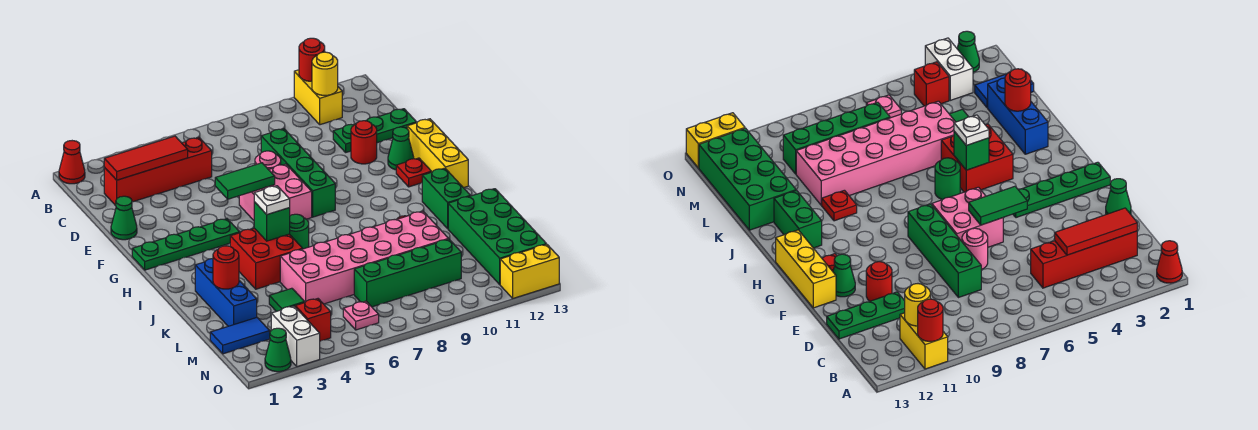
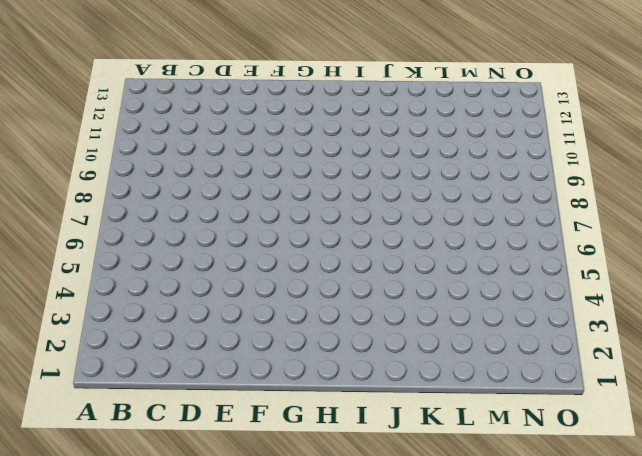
none -> red cone A1 level 1
none -> yellow brick A11:B11 level 1
none -> red brick C2:C5 level 1
none -> green brick D8:G8 level 1

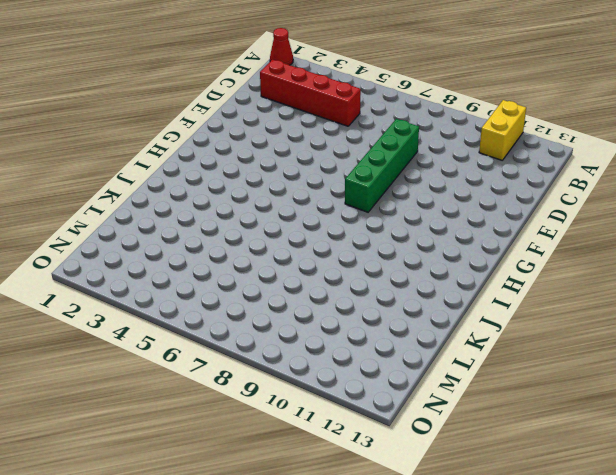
none -> green plate D11:D13 level 1
none -> green cone E1 level 1
none -> pink round brick E7 level 1
none -> red round brick E11 level 1

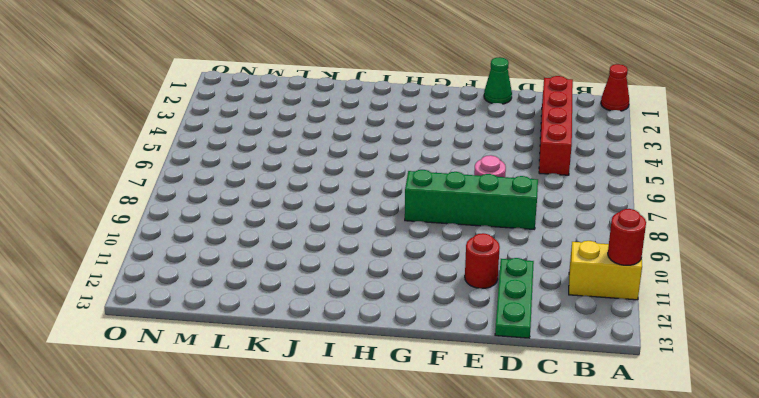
none -> pink brick F6:G7 level 1
none -> green cone F12 level 1
none -> yellow brick F13:H13 level 1
none -> green plate G1:G4 level 1

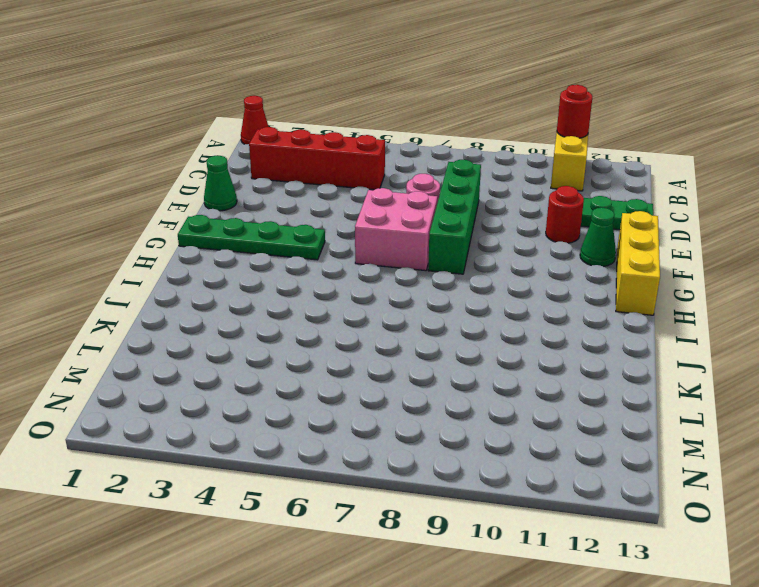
none -> red plate G12 level 1
none -> red brick I4:J5 level 1
none -> green round brick I6 level 1
none -> green brick I12:J12 level 1

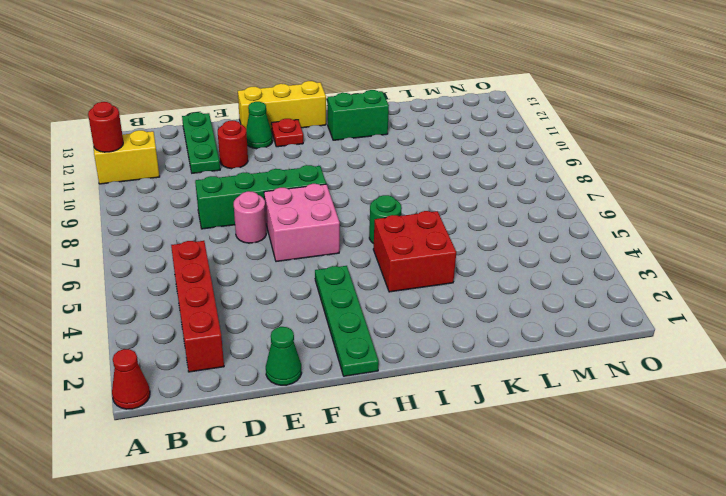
none -> blue brick J2:L2 level 1
none -> red plate J10 level 1
none -> pink brick K5:L10 level 1
none -> green brick K12:N13 level 1

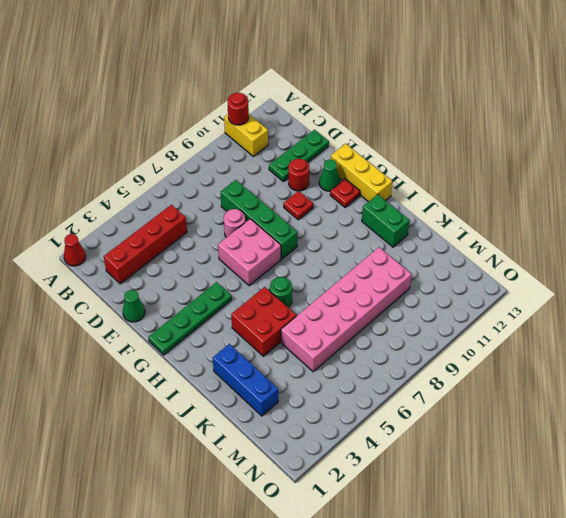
red plate F10 level 1 -> red plate J10 level 1
none -> green brick K12:N13 level 1
none -> green tile L4 level 1
none -> blue tile M1:M2 level 1
none -> green brick M7:M10 level 1

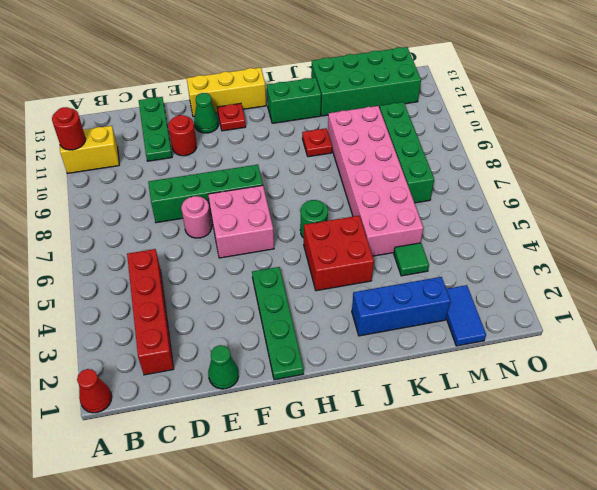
none -> white brick N3:O3 level 1
none -> red brick N4 level 1
none -> pink plate N6 level 1
none -> green cone O2 level 1

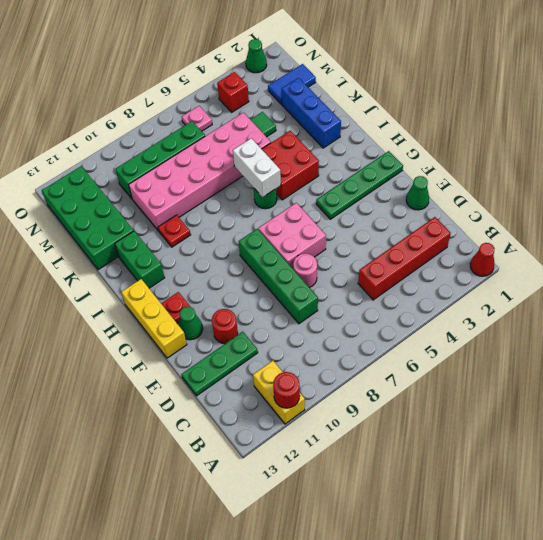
white brick I6:J6 level 2 -> white brick N3:O3 level 1
none -> yellow brick O12:O13 level 1
none -> yellow round brick B11 level 2
none -> red tile C2:C4 level 2
none -> green tile F5:F6 level 2

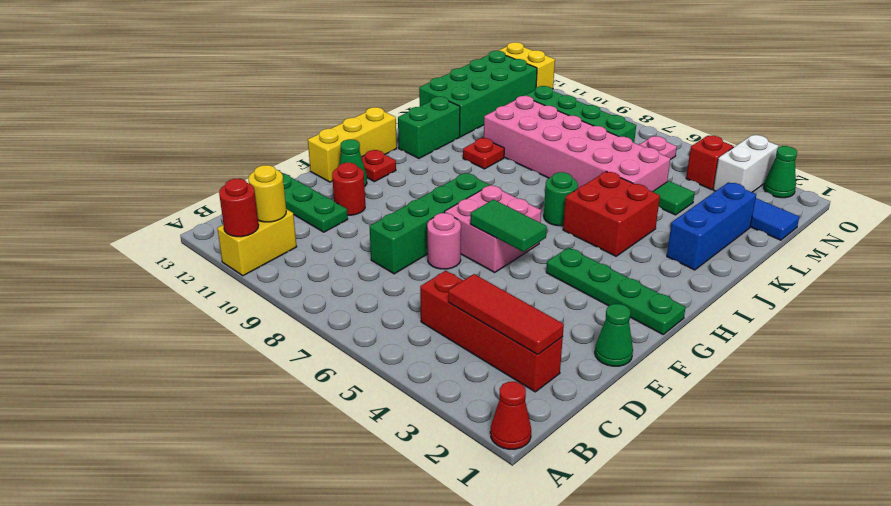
none -> green brick I5 level 2
none -> red round brick K2 level 2
none -> white plate I5 level 3

